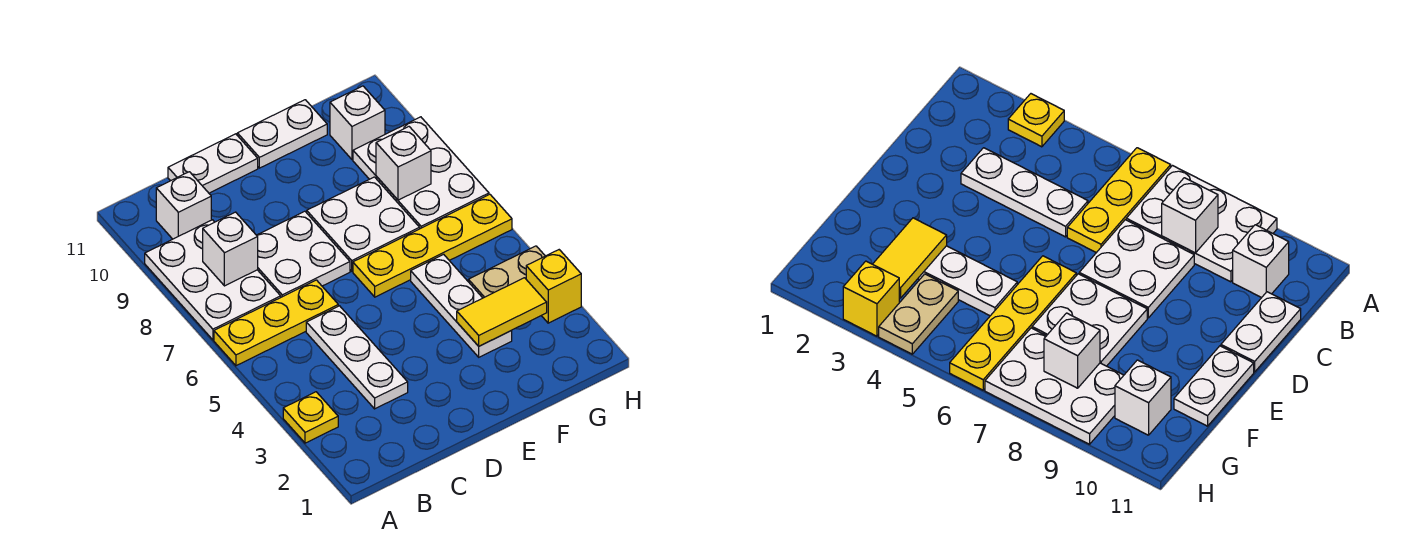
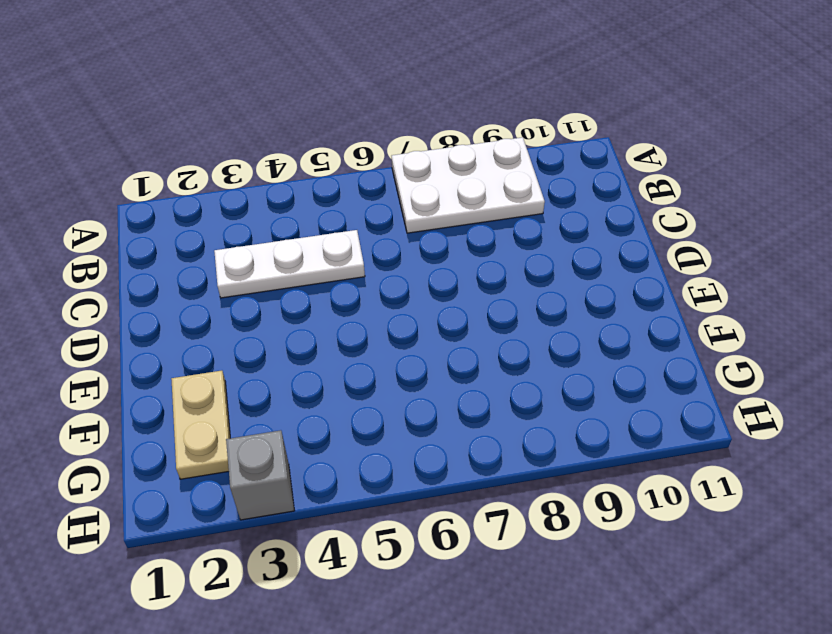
tan plate F2:G2 level 1 -> tan plate G4:H4 level 1
grey brick H3 level 1 -> yellow brick H3 level 1
none -> yellow plate A3 level 1
none -> yellow plate A6:C6 level 1
none -> white brick B10 level 1

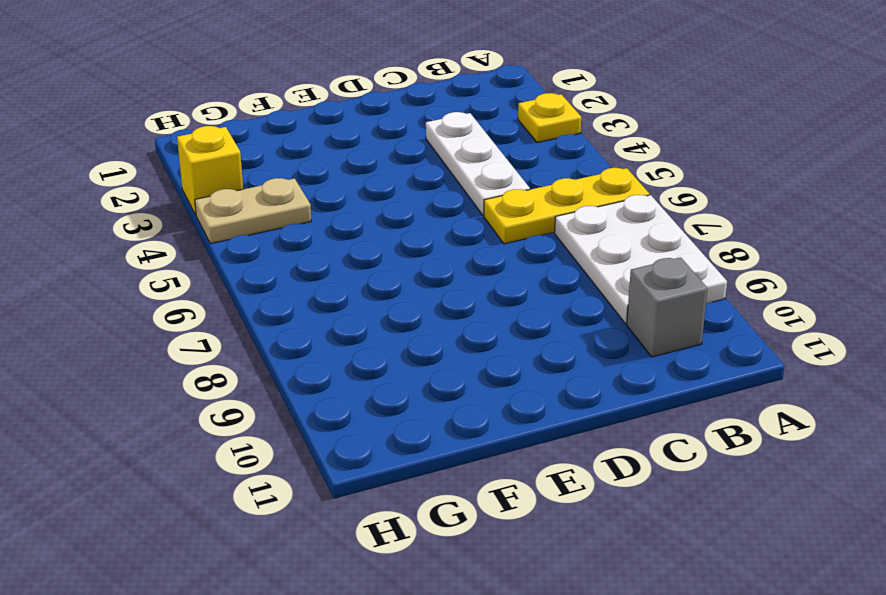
grey brick B10 level 1 -> white brick B10 level 1
none -> white plate C7:D8 level 1
none -> white plate C11:D11 level 1
none -> yellow plate E6:H6 level 1

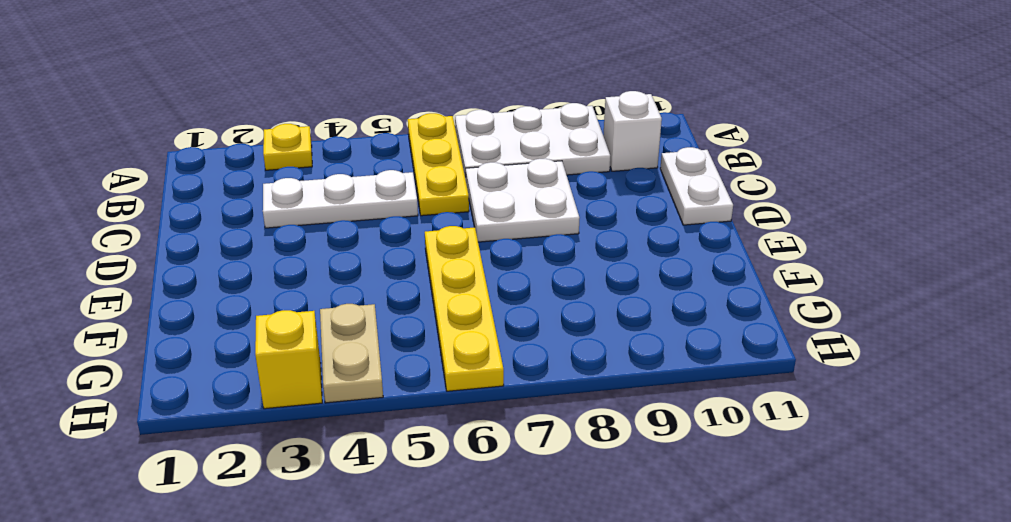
none -> white plate E7:F8 level 1
none -> white plate E11:F11 level 1
none -> white plate F3:F5 level 1

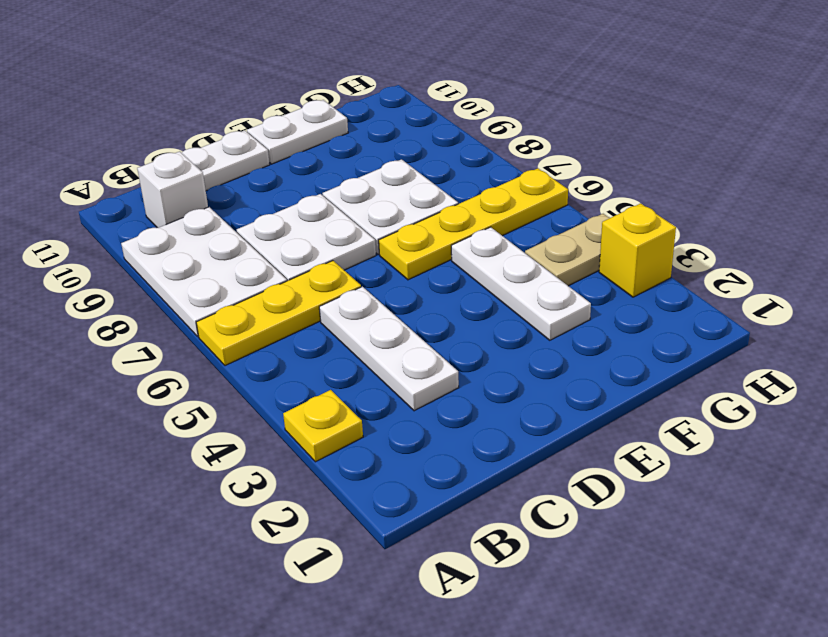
none -> white plate G7:H9 level 1
none -> white brick G10 level 1
none -> white brick B8 level 2

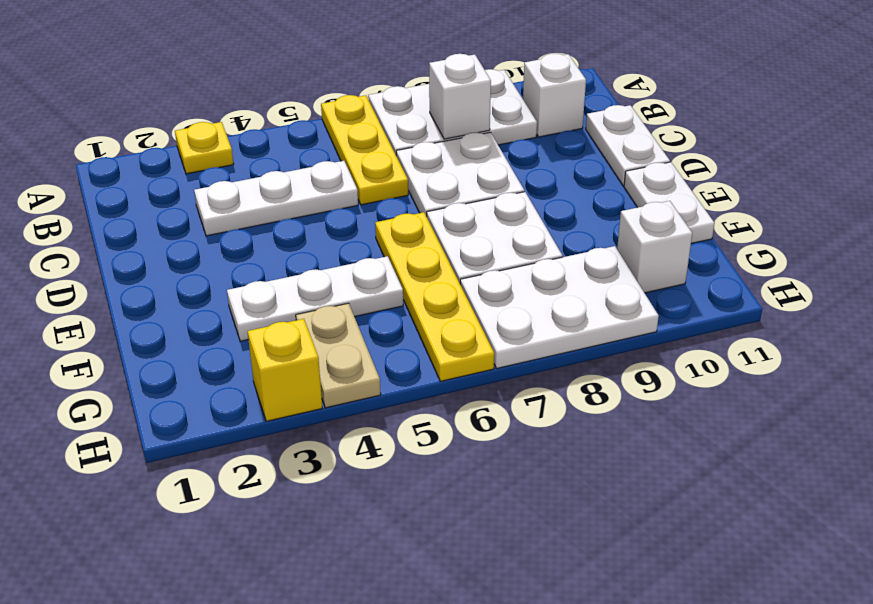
none -> yellow tile F3:G3 level 2
none -> white brick G8 level 2

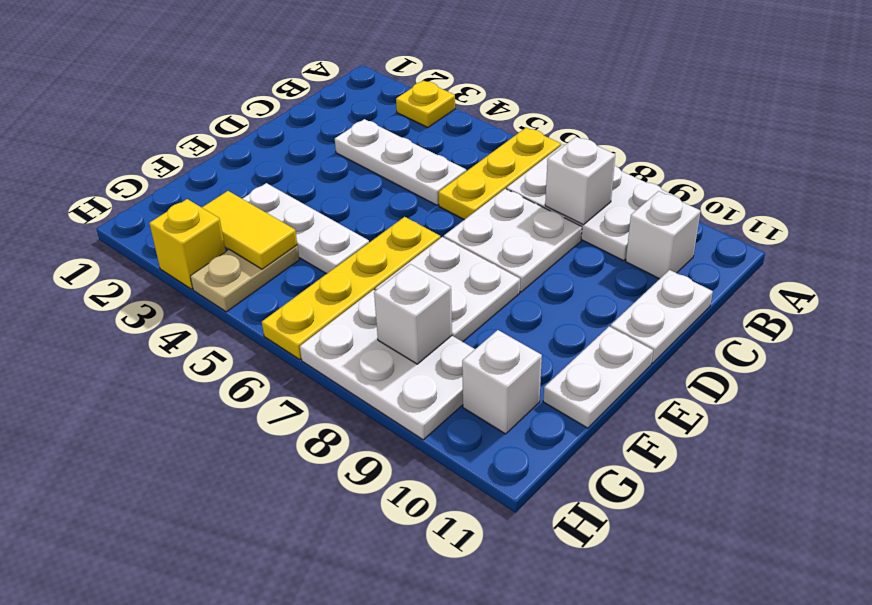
yellow tile G3:G4 level 2 -> yellow tile F3:G3 level 2

